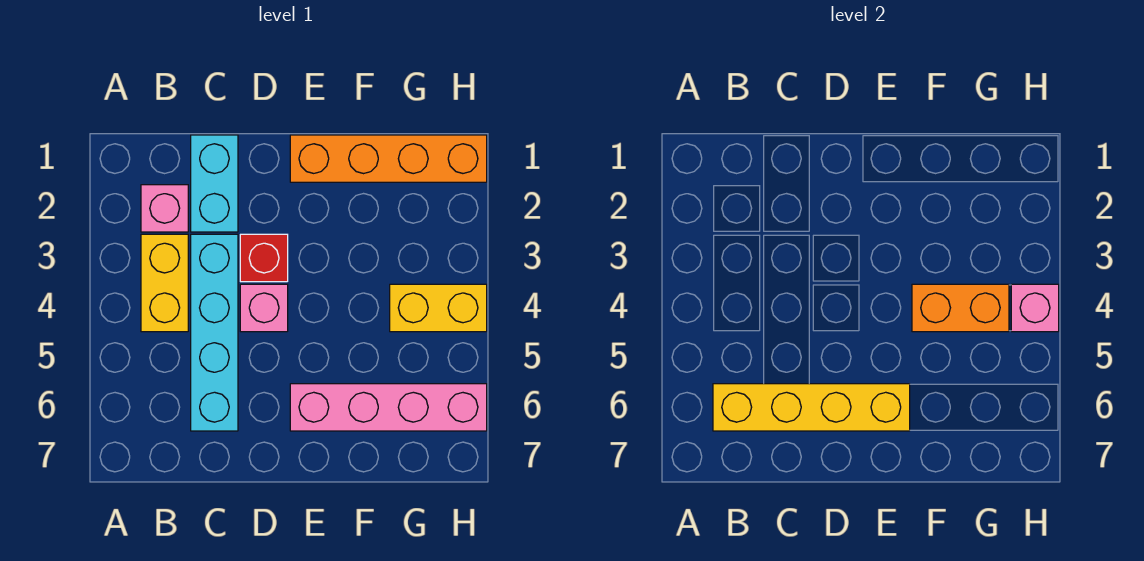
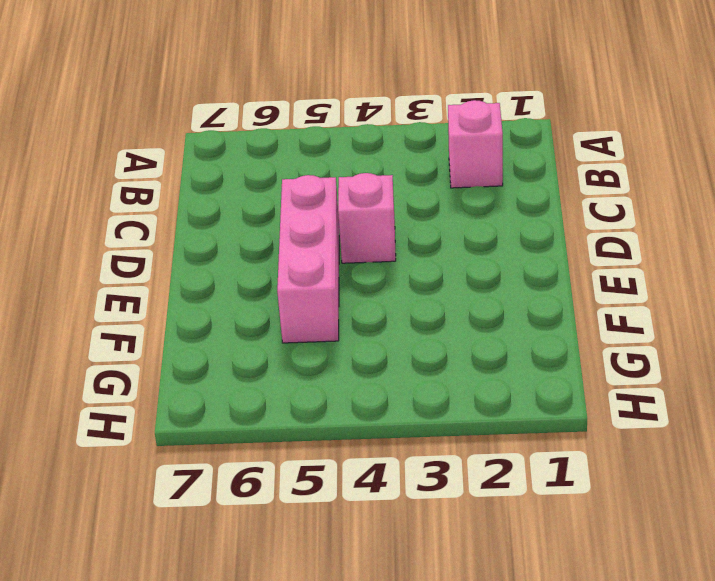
pink brick D5:F5 level 1 -> none
none -> yellow brick B3:B4 level 1
none -> cyan brick C1:C2 level 1
none -> cyan brick C3:C6 level 1

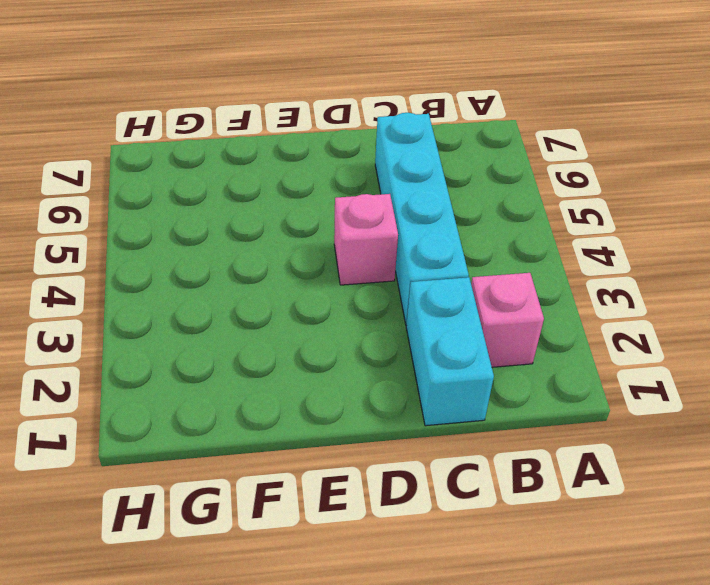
none -> yellow brick B3:B4 level 1
none -> red brick D3 level 1
none -> orange brick E1:H1 level 1

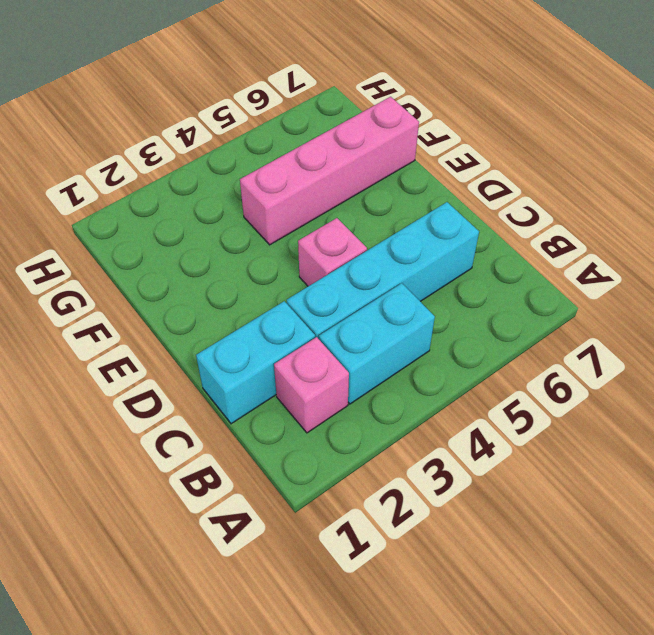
cyan brick B3:B4 level 1 -> yellow brick B3:B4 level 1
pink brick F4:F7 level 1 -> pink brick E6:H6 level 1
none -> red brick D3 level 1
none -> orange brick E1:H1 level 1
none -> yellow brick G4:H4 level 1

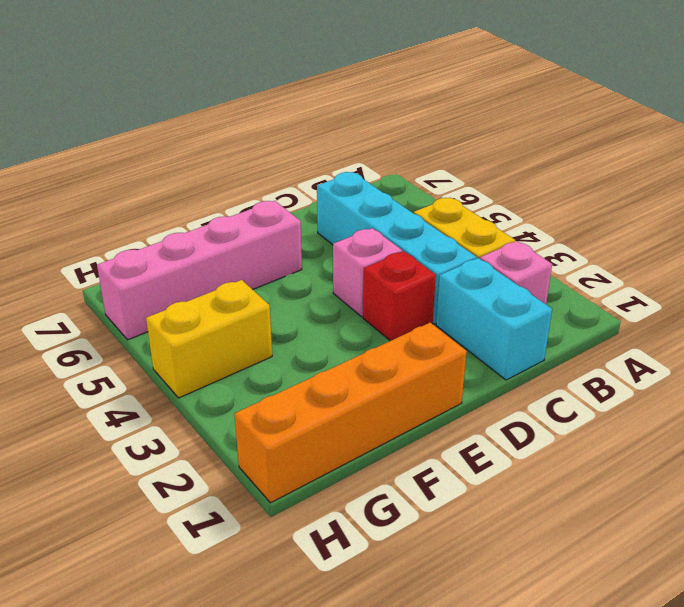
none -> yellow brick B6:E6 level 2
none -> orange brick F4:G4 level 2
none -> pink brick H4 level 2

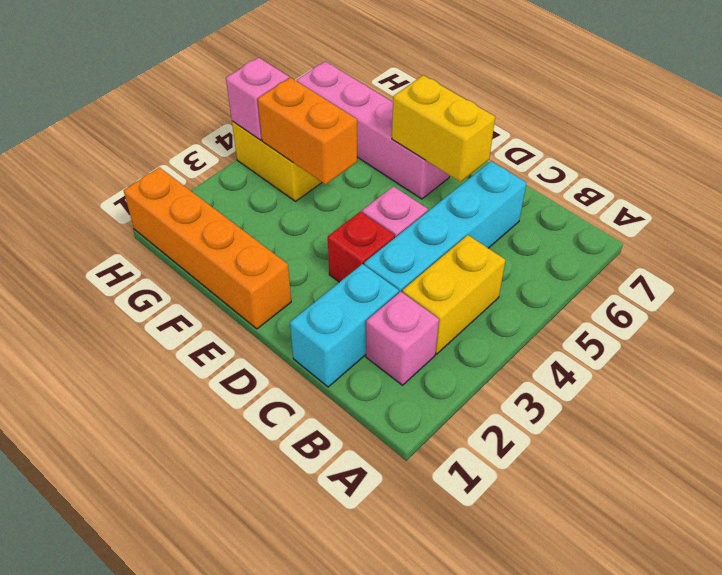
yellow brick D6:E6 level 2 -> yellow brick B6:E6 level 2

